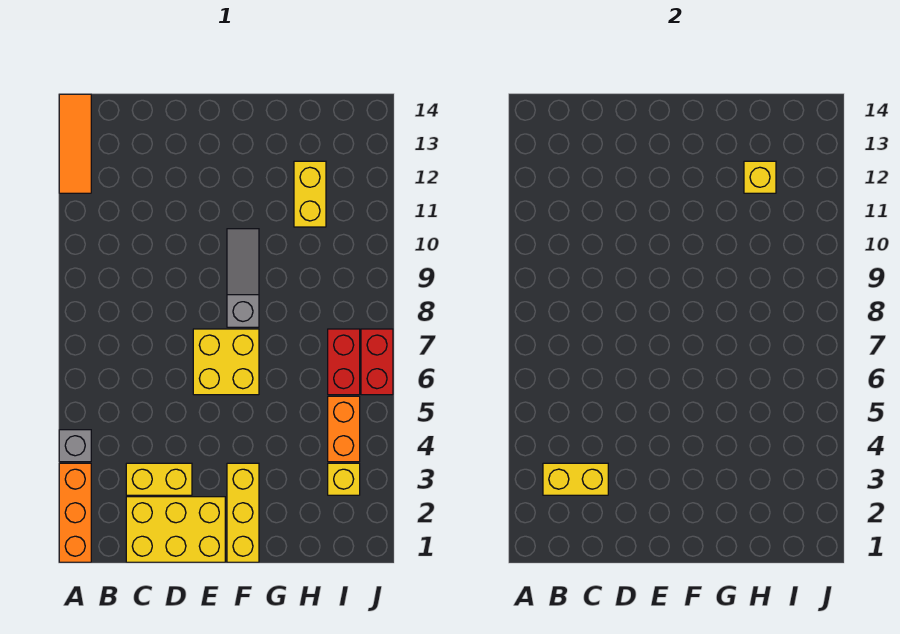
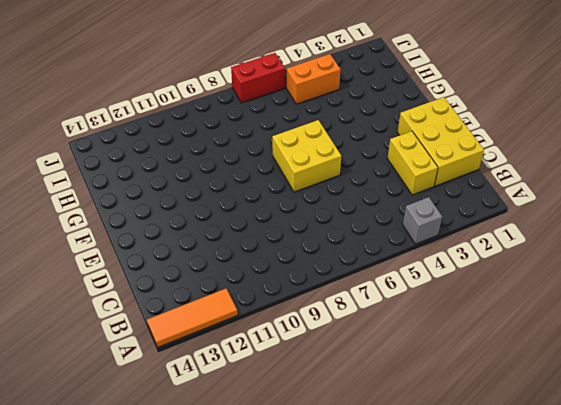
none -> orange brick A1:A3 level 1
none -> yellow brick F1:F3 level 1
none -> grey slope F8:F10 level 1 top 8

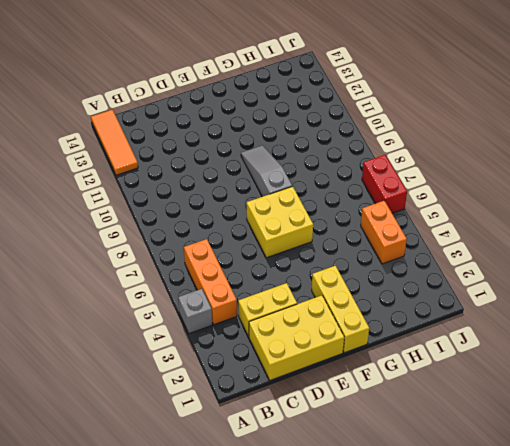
orange brick B4:B6 level 1 -> orange brick A1:A3 level 1
none -> yellow brick H11:H12 level 1
none -> yellow brick I3 level 1
none -> red brick I6:I7 level 1

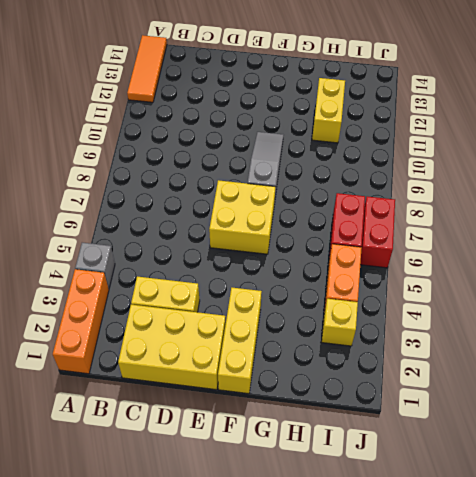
none -> yellow brick B3:C3 level 2
none -> yellow brick H12 level 2

